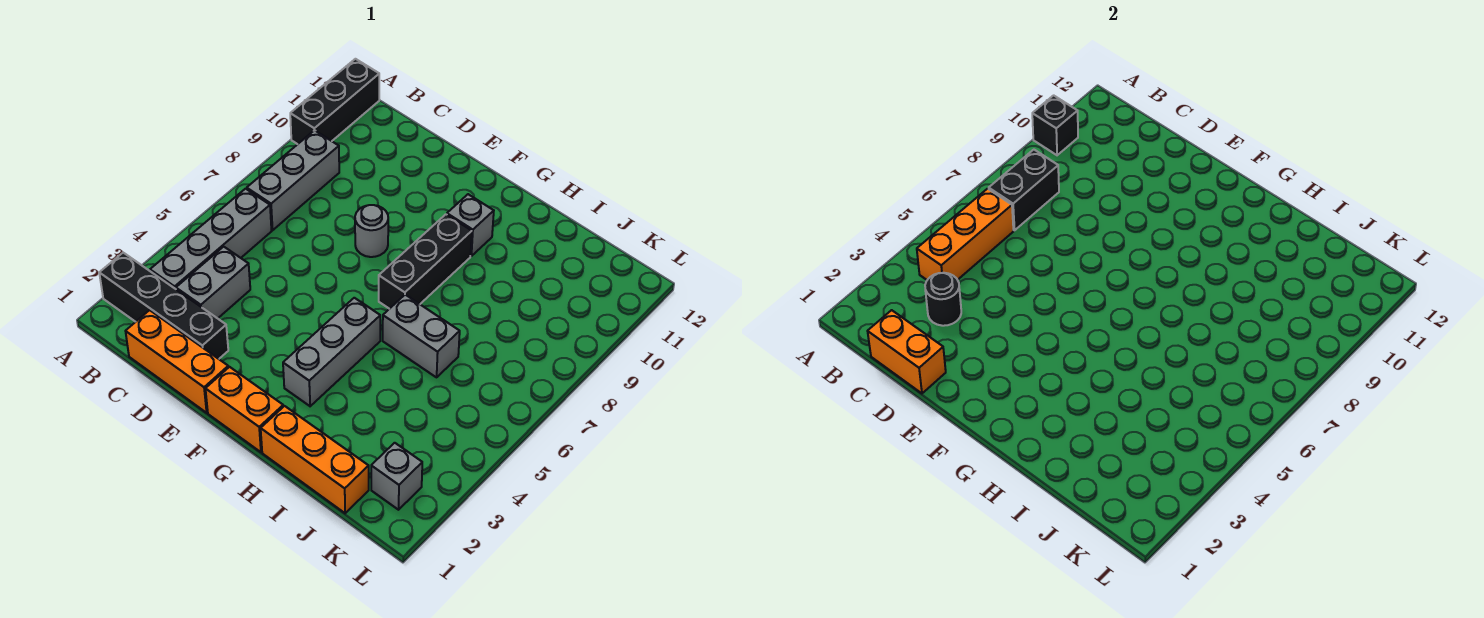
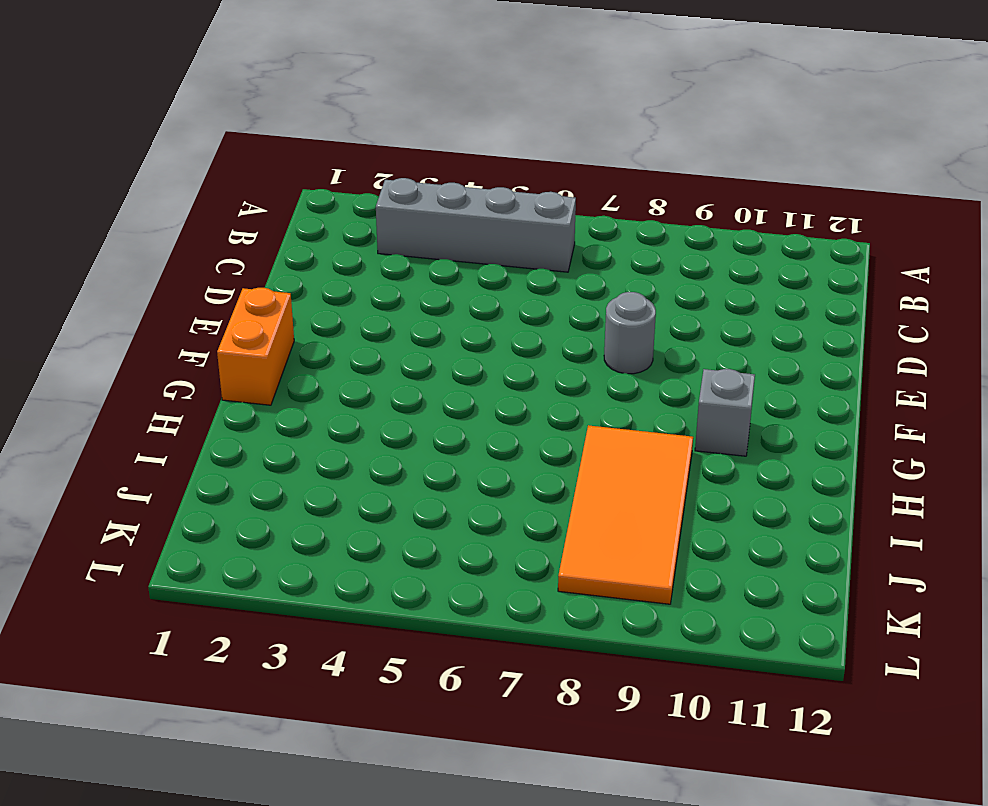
orange tile H8:K9 level 1 -> none
none -> black brick A2:D2 level 1
none -> black brick A10:A12 level 1
none -> grey brick B7:B9 level 1

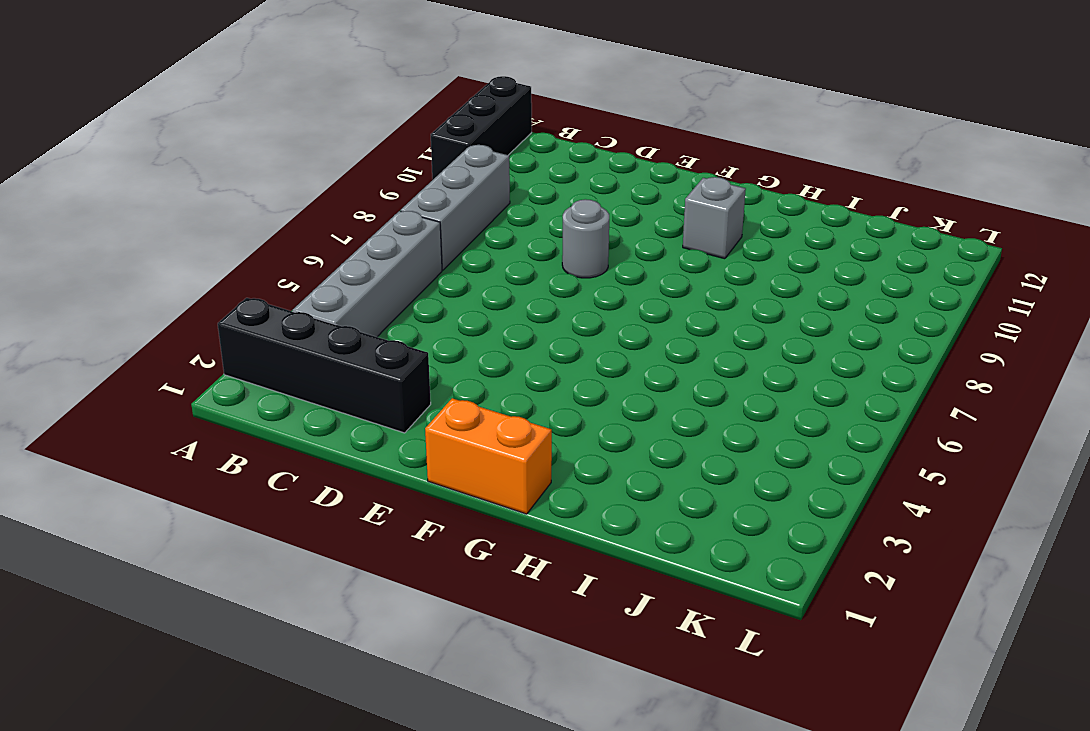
none -> orange brick C1:E1 level 1
none -> grey brick C3:C4 level 1
none -> grey brick G3:G5 level 1

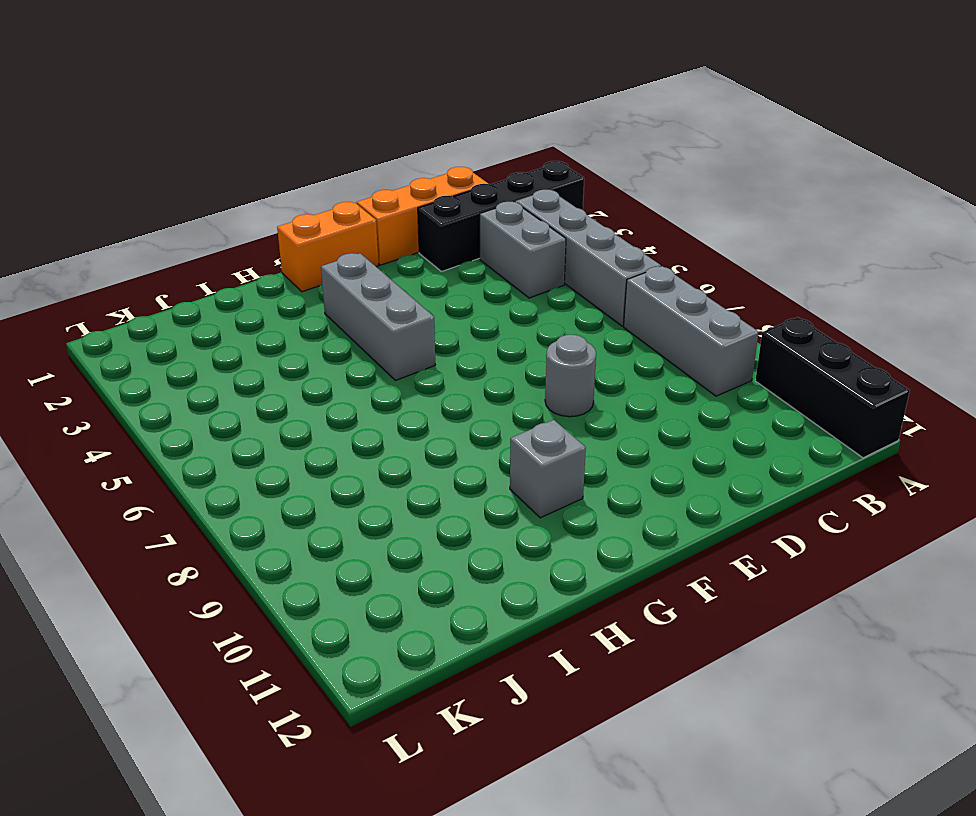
none -> black brick G7:G9 level 1
none -> orange brick H1:J1 level 1
none -> grey brick H6:I6 level 1

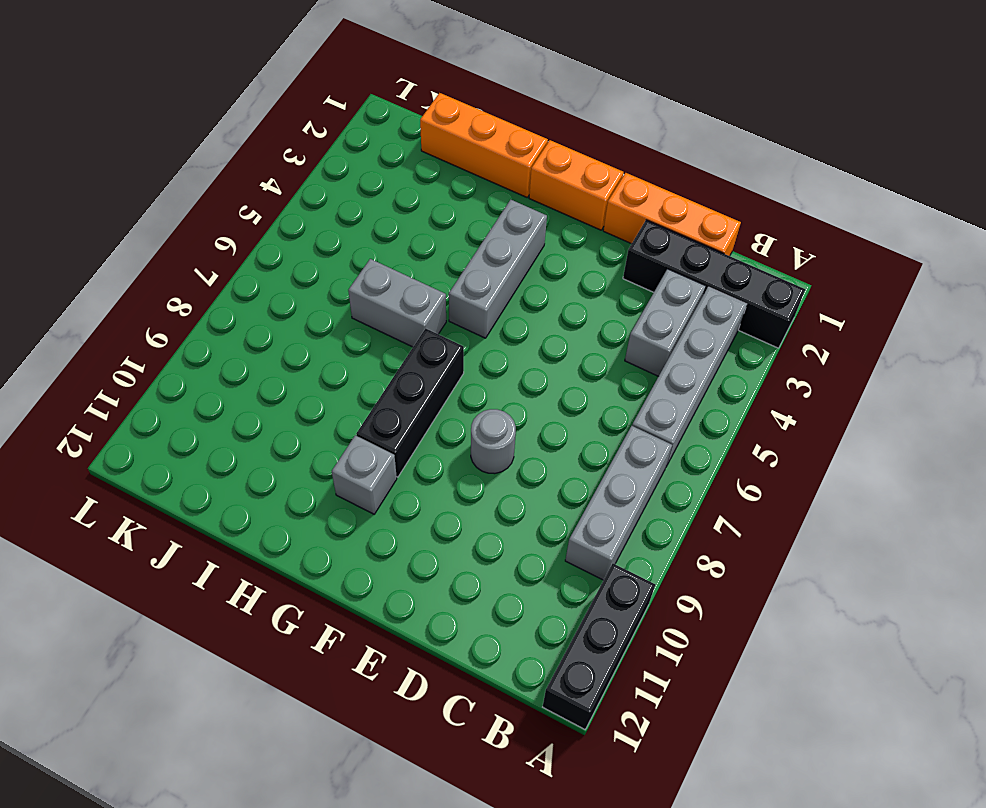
none -> grey brick K2 level 1
none -> black brick A10 level 2
none -> orange brick B4:B6 level 2

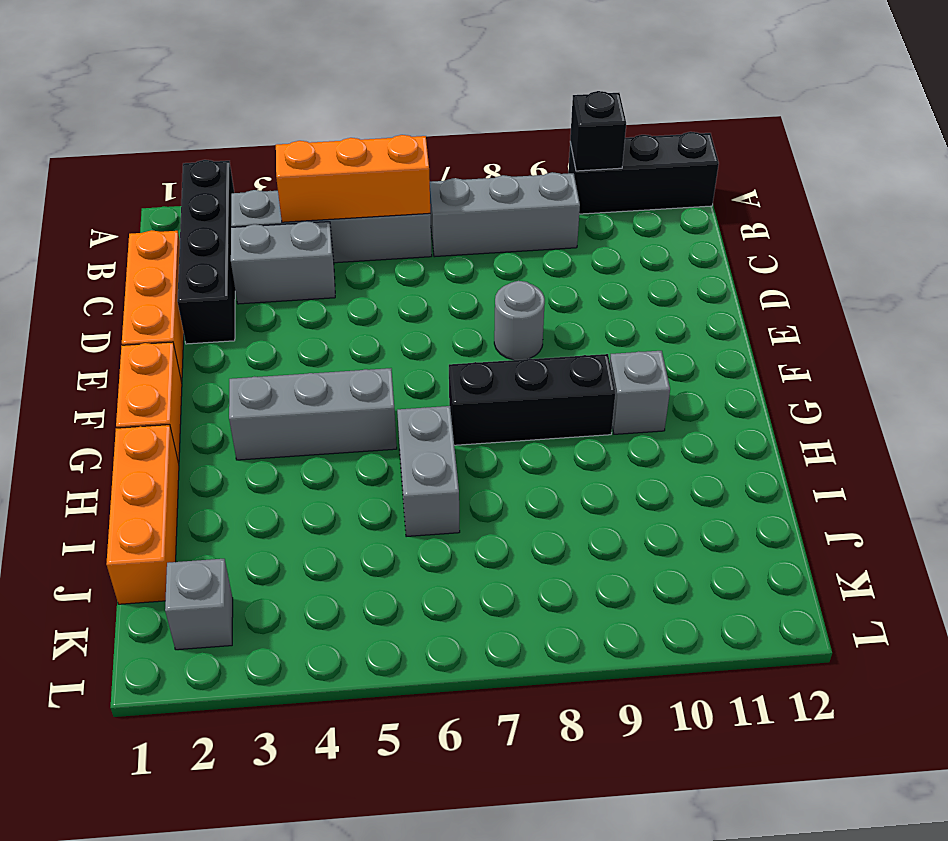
none -> black brick B7:B8 level 2
none -> orange brick C1:D1 level 2
none -> black round brick C3 level 2

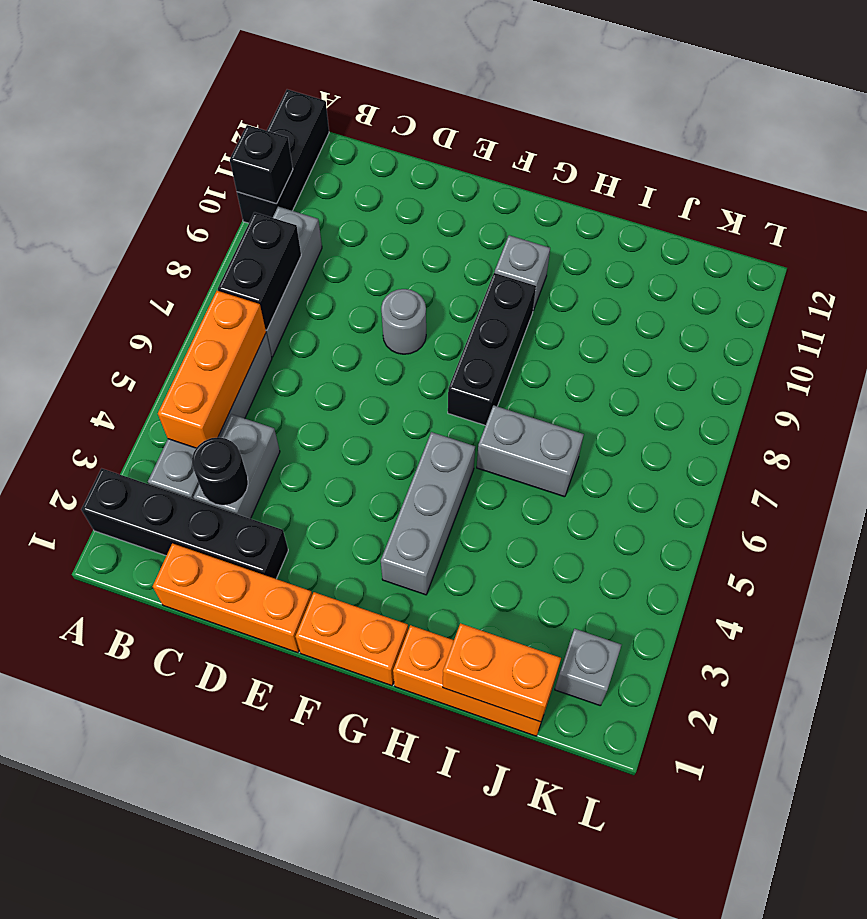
orange brick I1:J1 level 2 -> orange brick C1:D1 level 2

